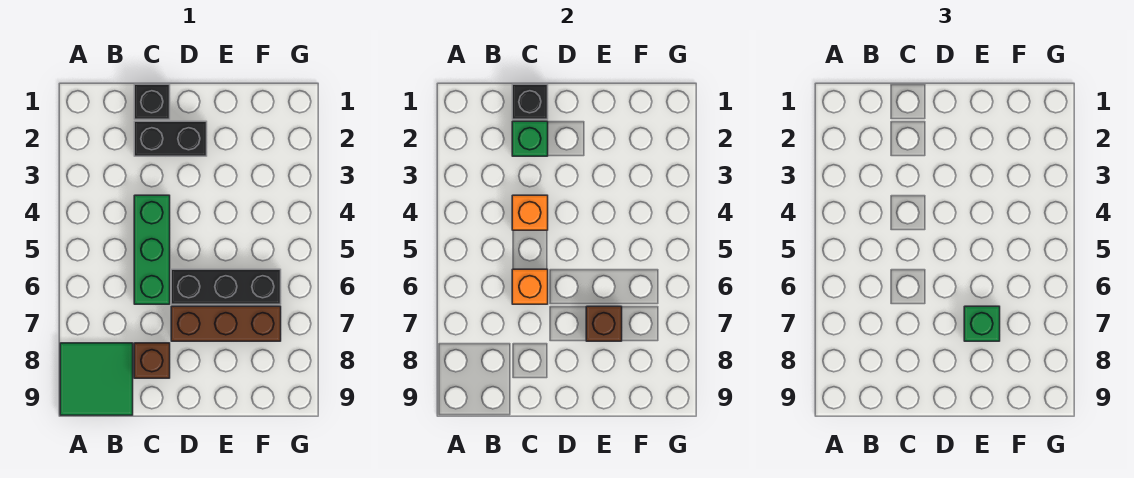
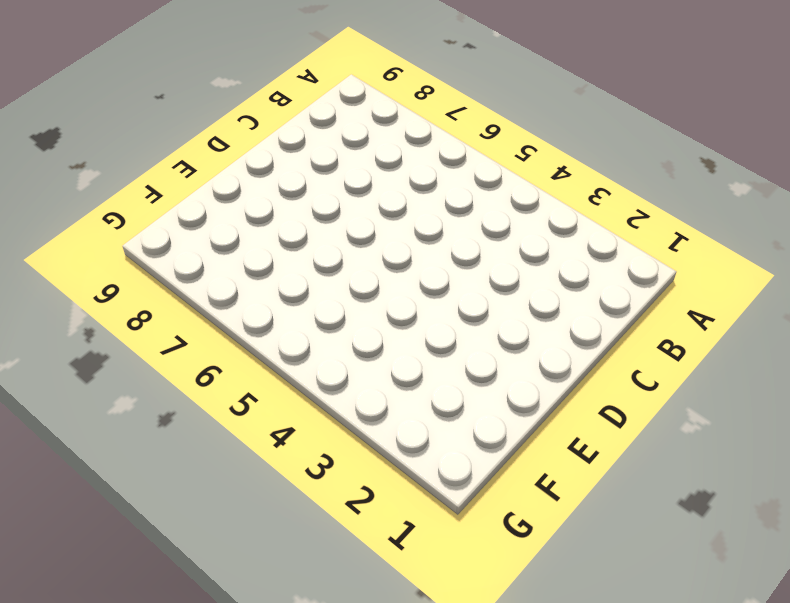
none -> green tile A8:B9 level 1
none -> black brick C1 level 1
none -> black brick C2:D2 level 1

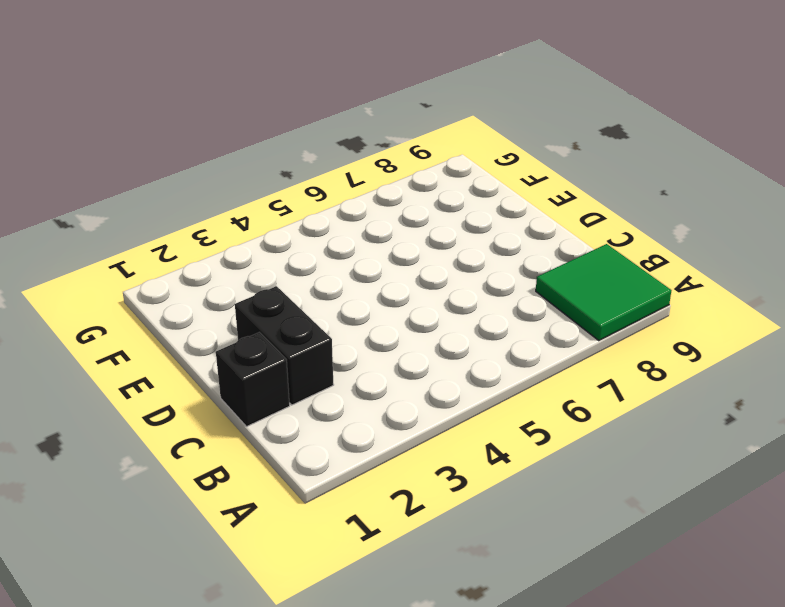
none -> green brick C4:C6 level 1
none -> brown brick C8 level 1
none -> black brick D6:F6 level 1

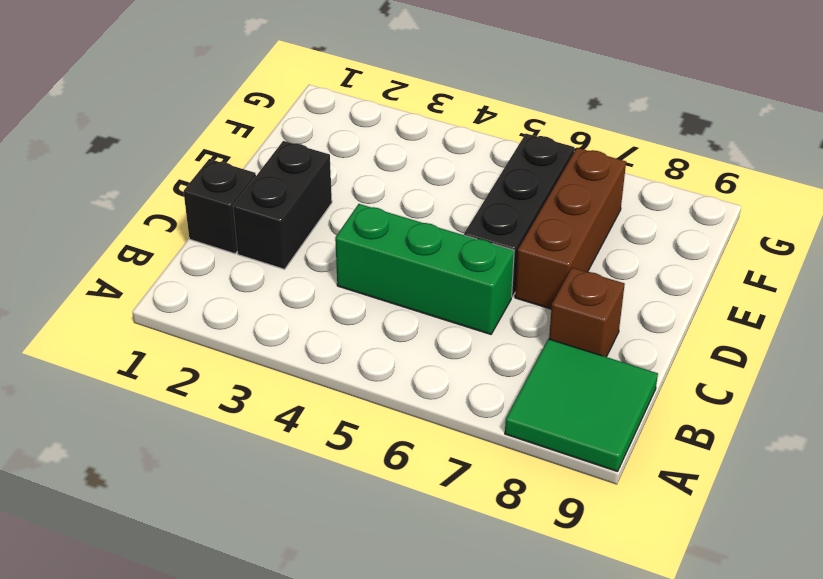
none -> black brick C1 level 2
none -> green brick C2 level 2
none -> orange brick C4 level 2

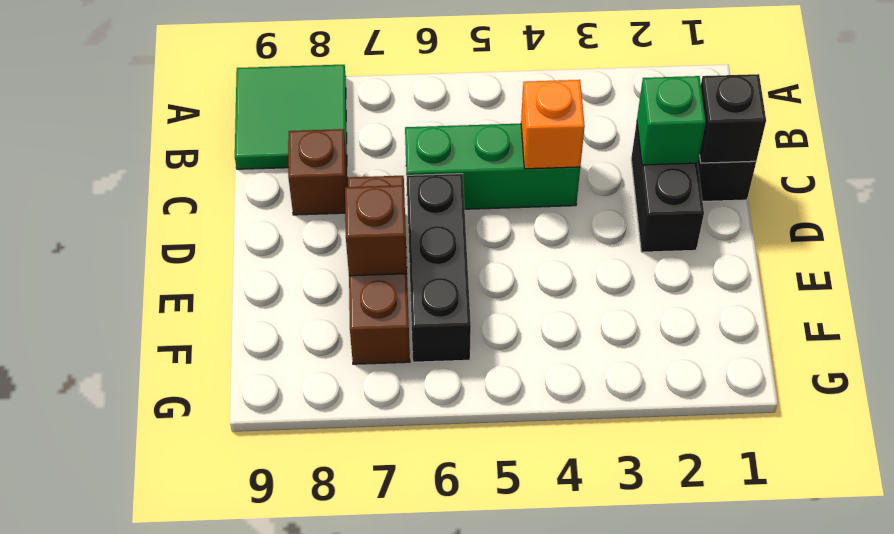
none -> orange brick C6 level 2
none -> green brick E7 level 3

